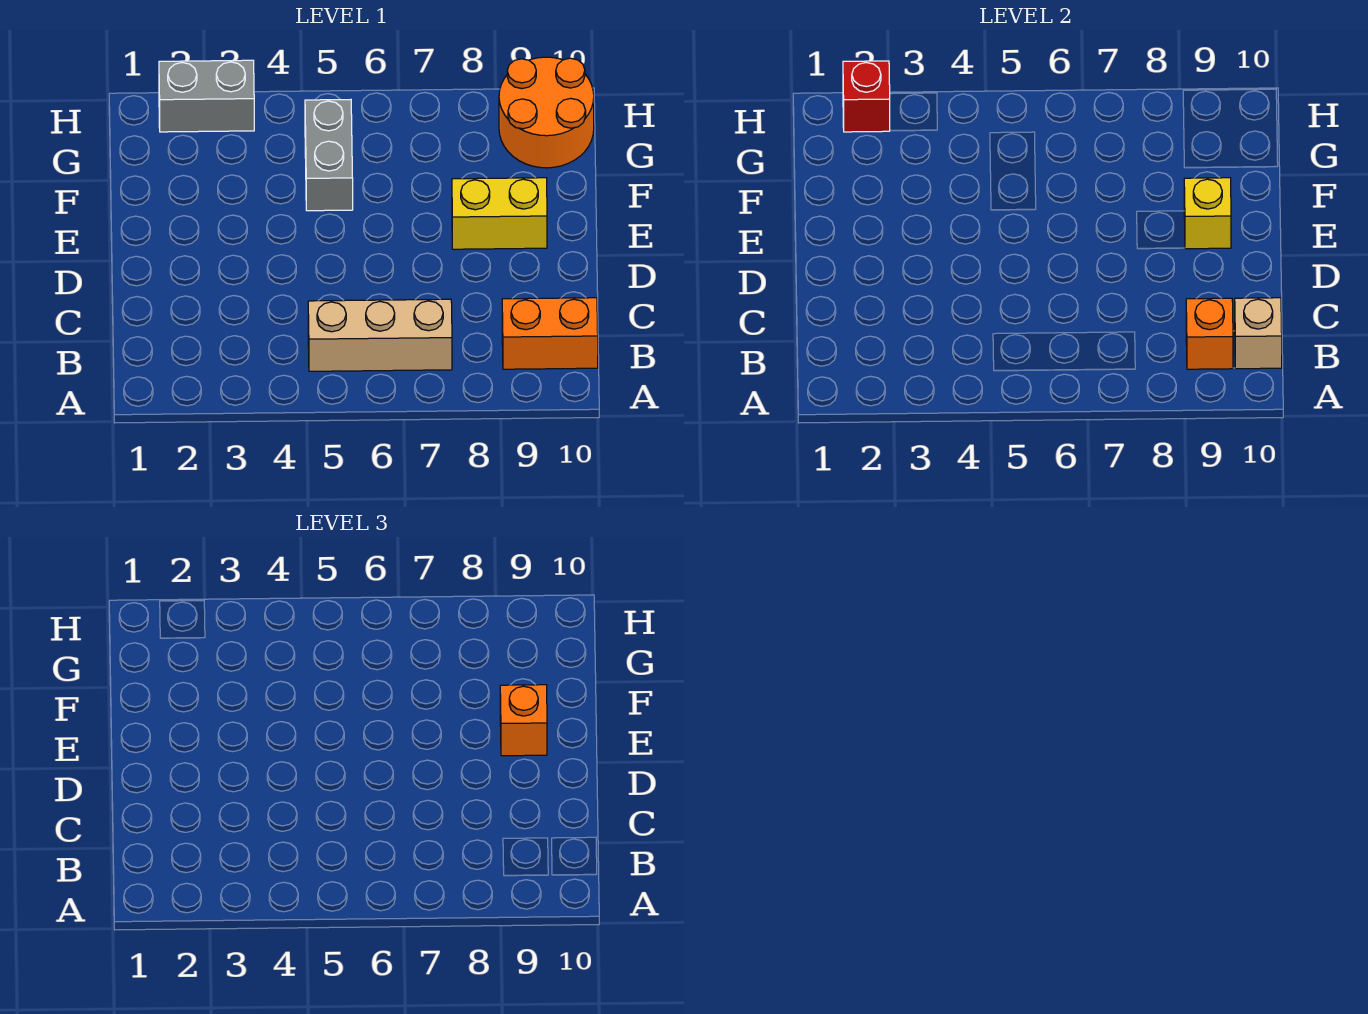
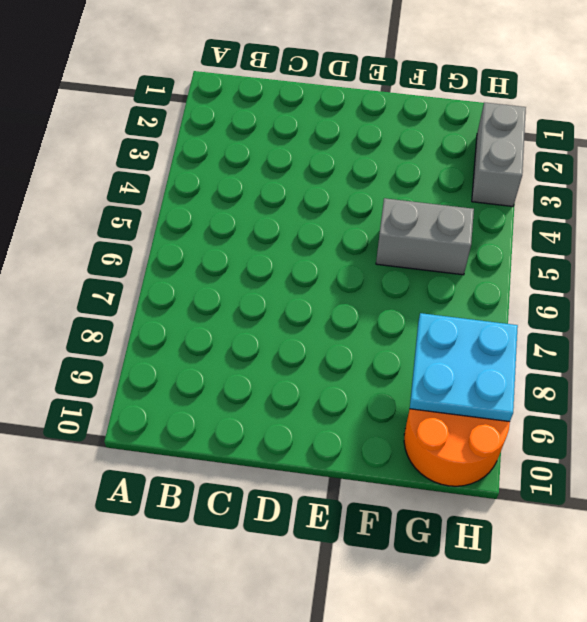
cyan plate G8:H9 level 2 -> none
none -> tan brick B5:B7 level 1
none -> orange brick B9:B10 level 1

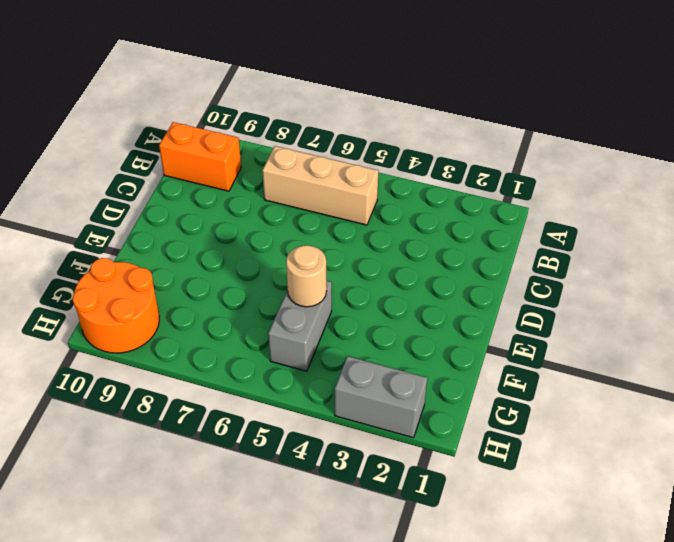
tan round brick F5 level 2 -> none
none -> yellow brick E8:E9 level 1
none -> orange brick B9 level 2

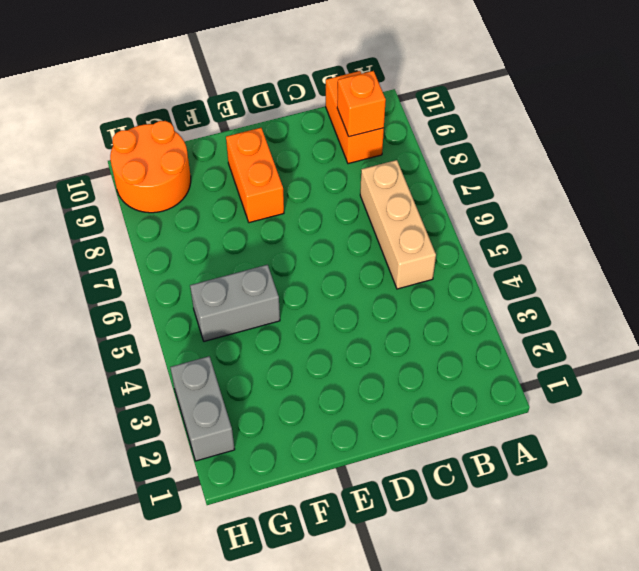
orange brick E8:E9 level 1 -> yellow brick E8:E9 level 1
none -> tan brick B10 level 2
none -> yellow brick E9 level 2

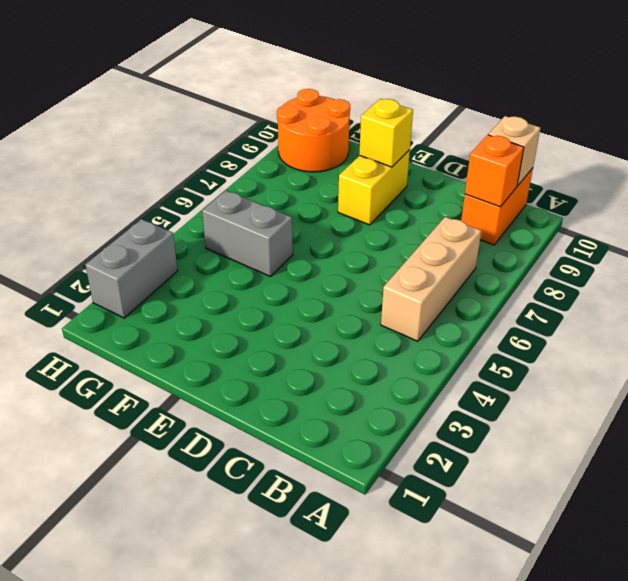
none -> red brick H2 level 2
none -> orange brick E9 level 3

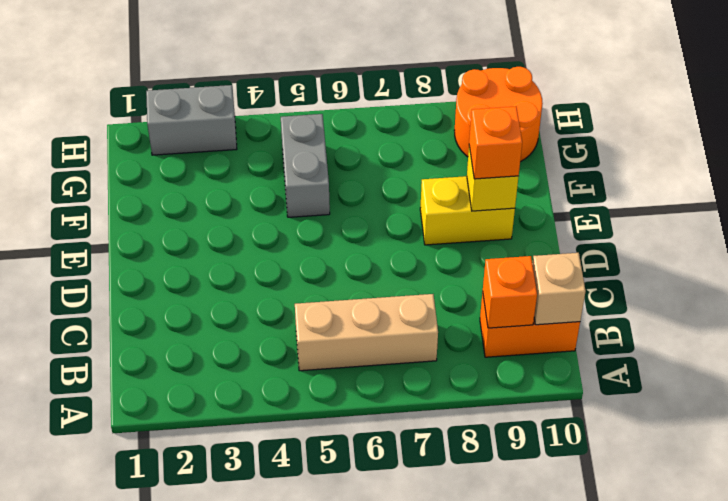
none -> red brick H2 level 2

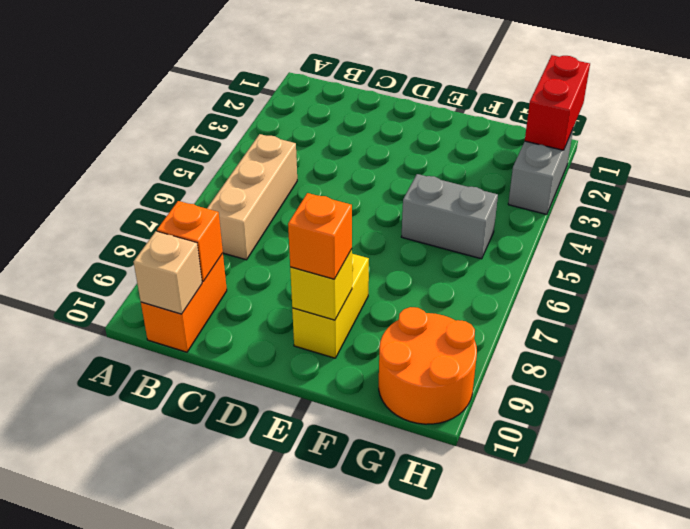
red brick H1:H2 level 2 -> red brick H2 level 2

